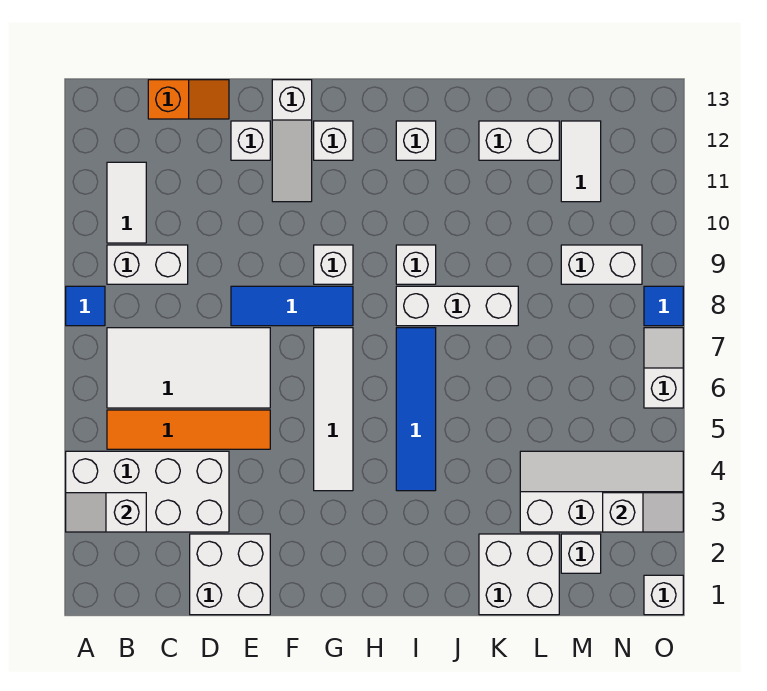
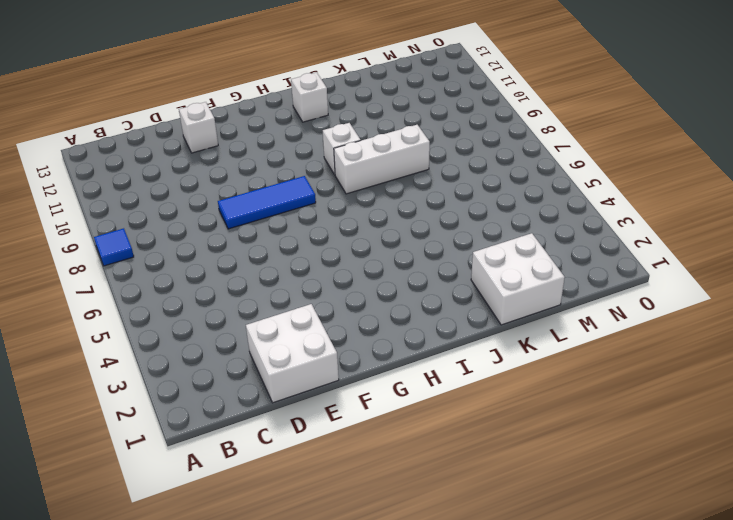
none -> white brick A3:D4 level 1
none -> orange tile B5:E5 level 1
none -> white tile B6:E7 level 1

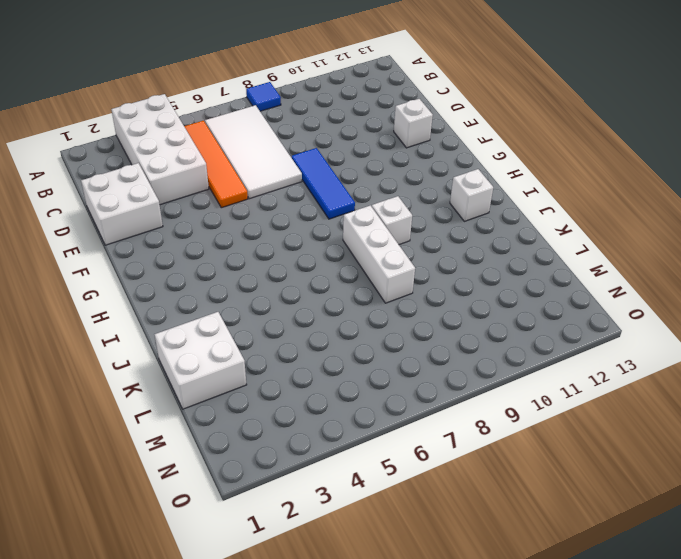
none -> white brick B9:C9 level 1
none -> white tile B10:B11 level 1
none -> orange slope C13:D13 level 1 top C

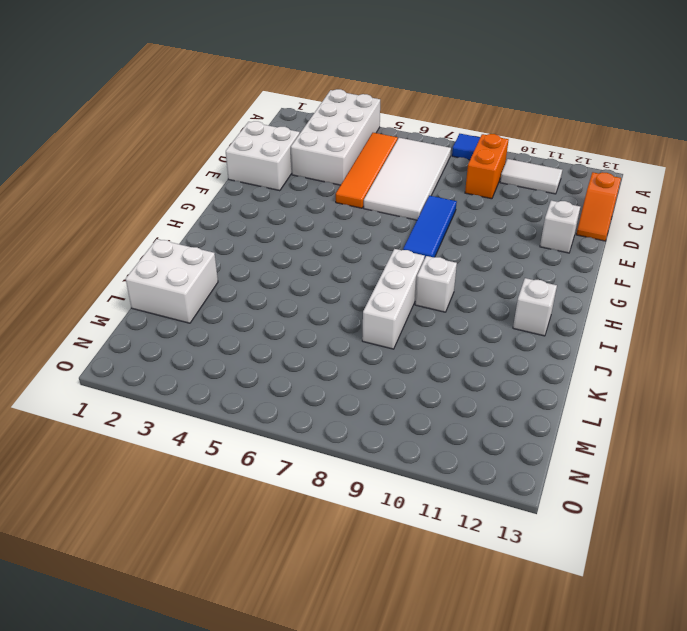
orange brick B9:C9 level 1 -> white brick B9:C9 level 1
none -> white slope F11:F13 level 1 top 13
none -> white tile G4:G7 level 1
none -> white brick G9 level 1

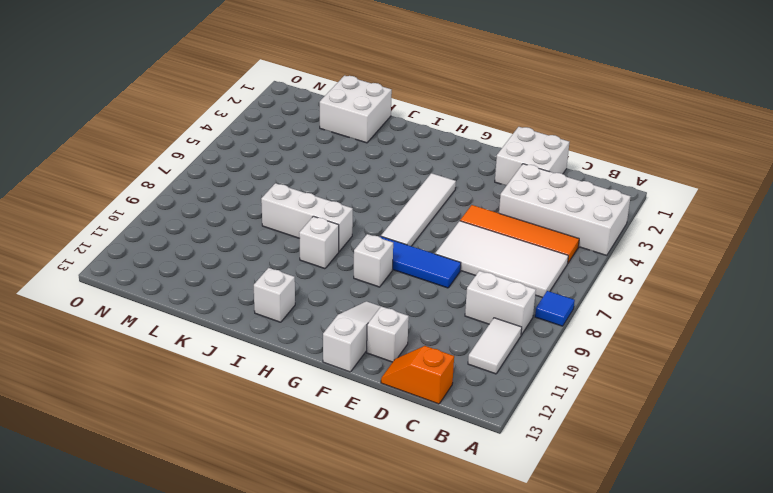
none -> white brick G12 level 1
none -> blue tile I4:I7 level 1
none -> white brick K12:L12 level 1

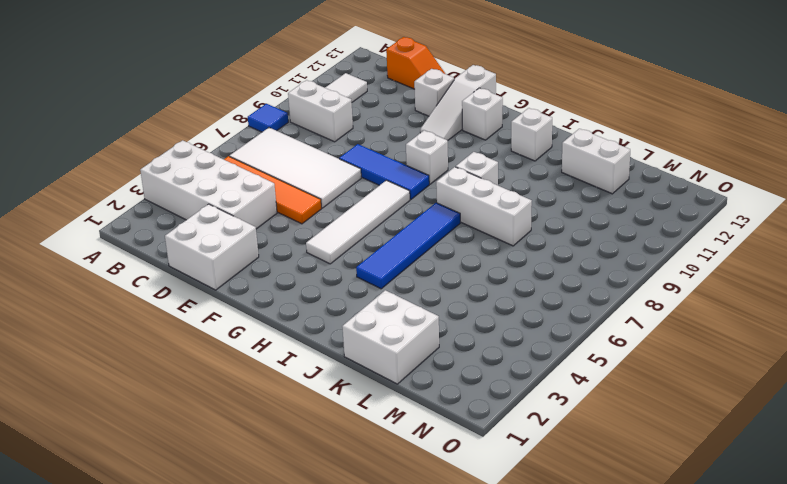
none -> white slope L3:O4 level 1 top 3
none -> white brick M2 level 1
none -> white brick M9:N9 level 1

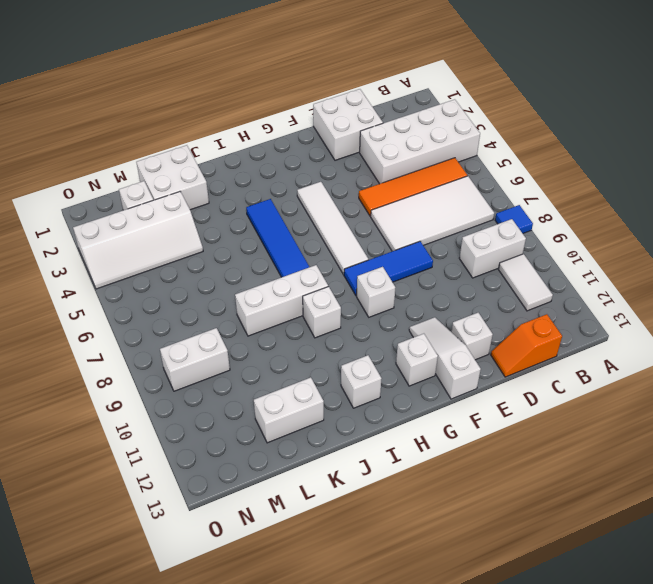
none -> white tile M11:M12 level 1
none -> white brick O1 level 1
none -> white slope O6:O7 level 1 top 6

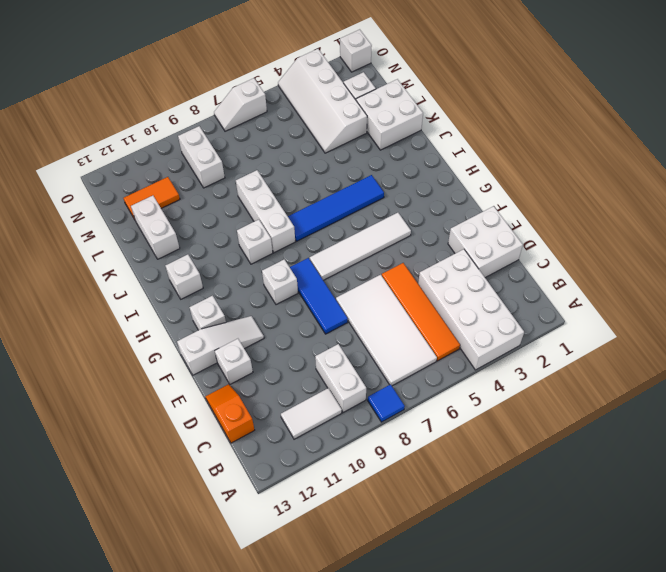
orange tile M11:M12 level 1 -> white tile M11:M12 level 1
none -> blue tile O8 level 1
none -> white slope A3:B3 level 2 top B
none -> white slope N3:O3 level 2 top N

